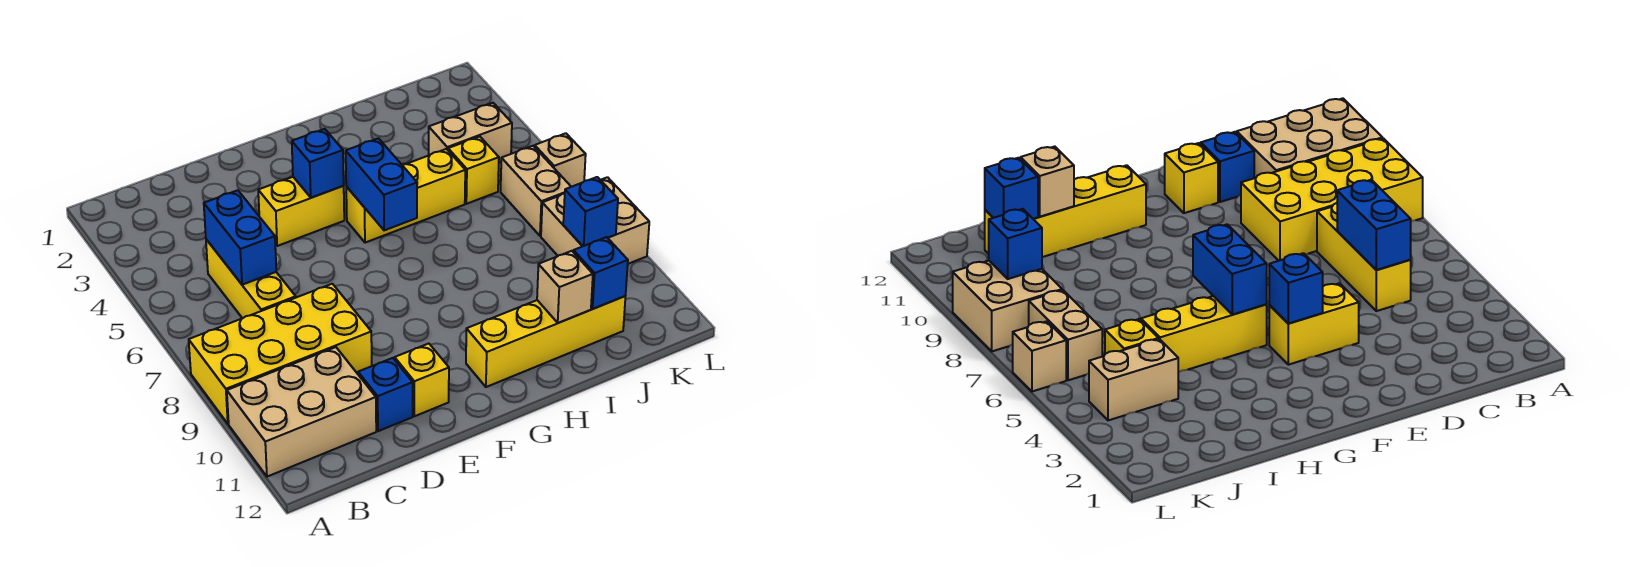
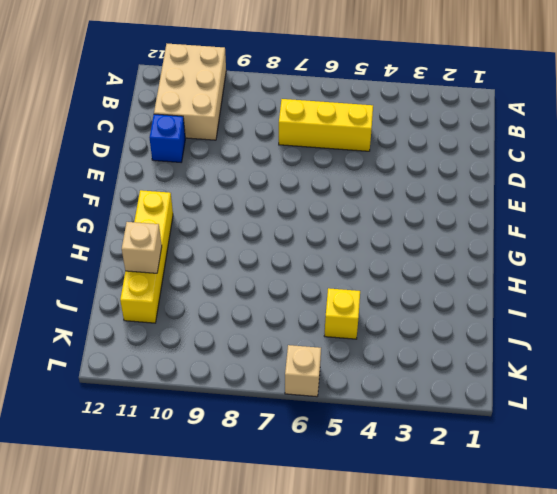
none -> yellow brick A8:D9 level 1
none -> yellow brick E4:F4 level 1
none -> yellow brick E11 level 1

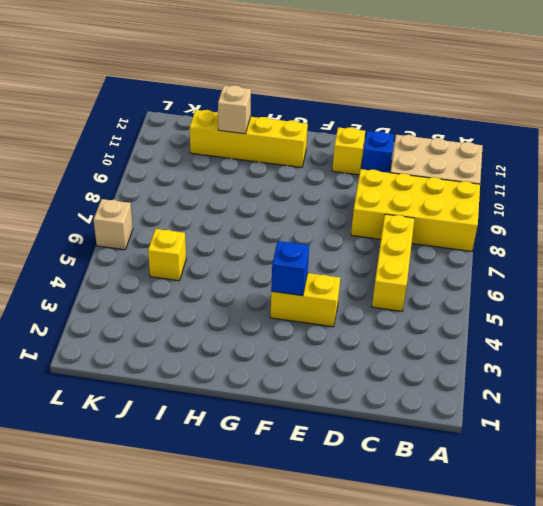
none -> yellow brick G5:I5 level 1
none -> tan brick J4:K4 level 1
none -> tan brick K6:K7 level 1

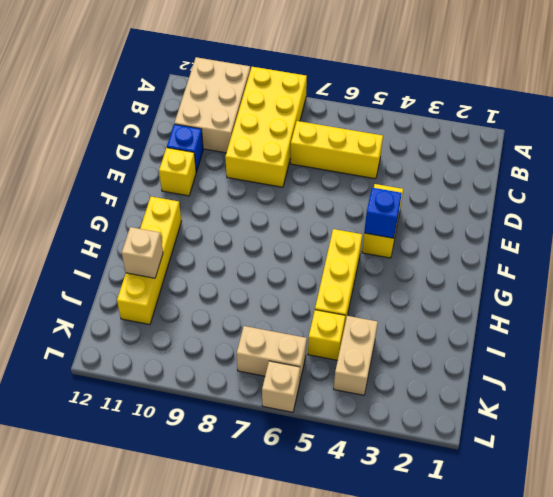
none -> tan brick K8:L9 level 1
none -> blue brick C5:C6 level 2
none -> blue brick G5:G6 level 2

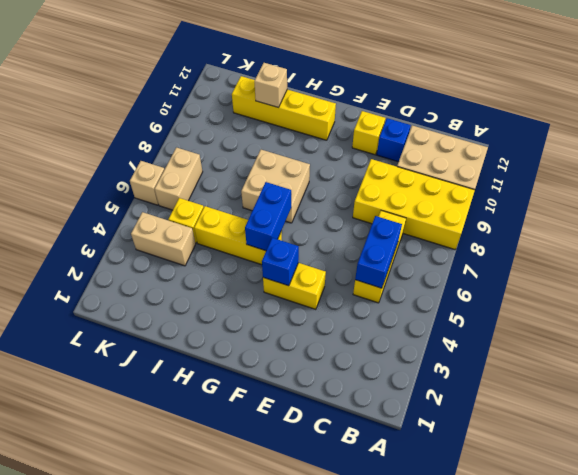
tan brick G7:H8 level 1 -> tan brick K8:L9 level 1
none -> blue brick J11 level 2
none -> blue brick K9 level 2

